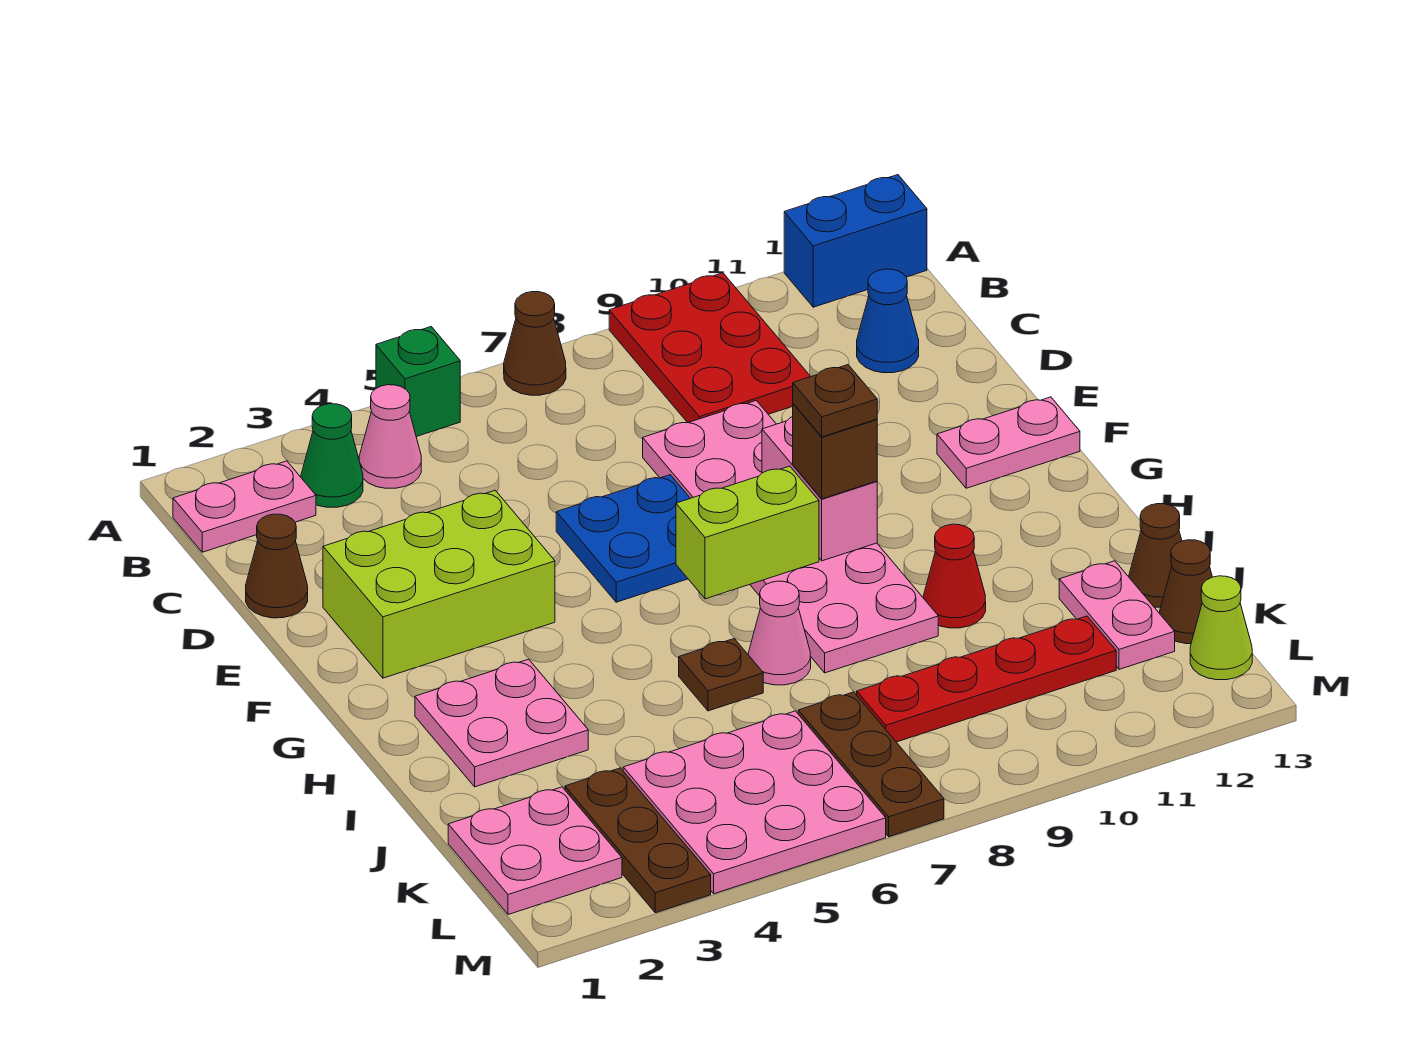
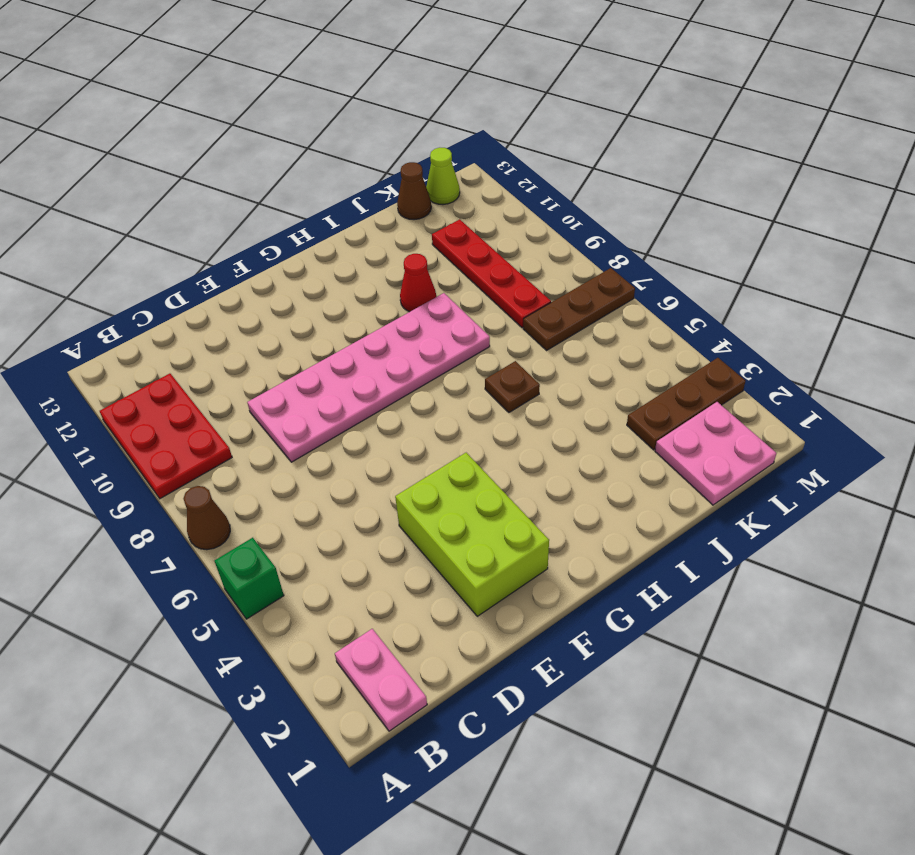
red plate A9:B11 level 1 -> red plate A9:C10 level 1
none -> blue brick A12:A13 level 1
none -> green cone B3 level 1
none -> pink cone B4 level 1
none -> blue cone C12 level 1

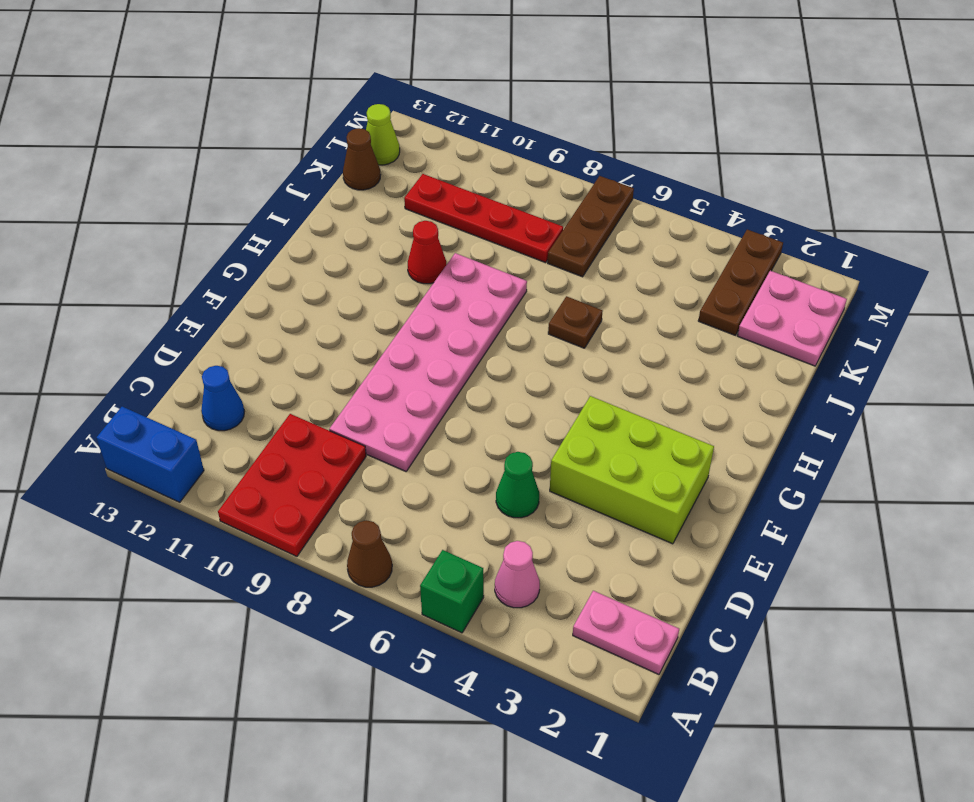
green cone D5 level 1 -> green cone B3 level 1
none -> brown cone D1 level 1
none -> blue plate E6:F7 level 1
none -> pink plate F12:F13 level 1
none -> pink plate H2:I3 level 1

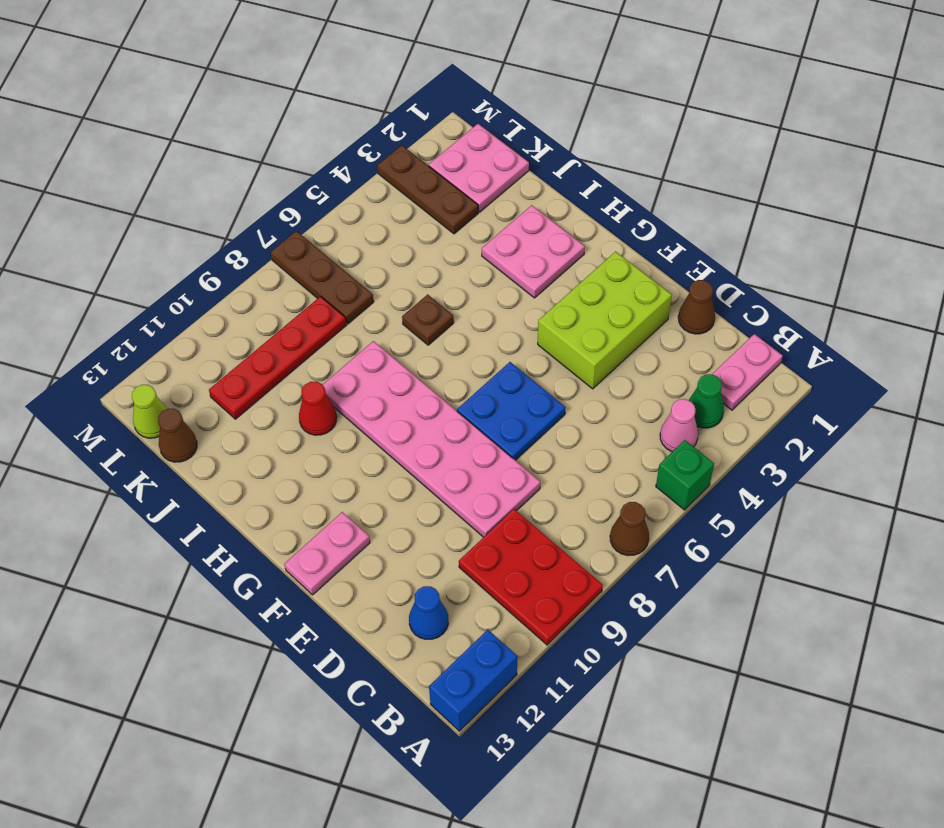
none -> pink cone I7 level 1
none -> pink plate J12:K12 level 1
none -> brown cone J13 level 1
none -> pink plate K4:M6 level 1

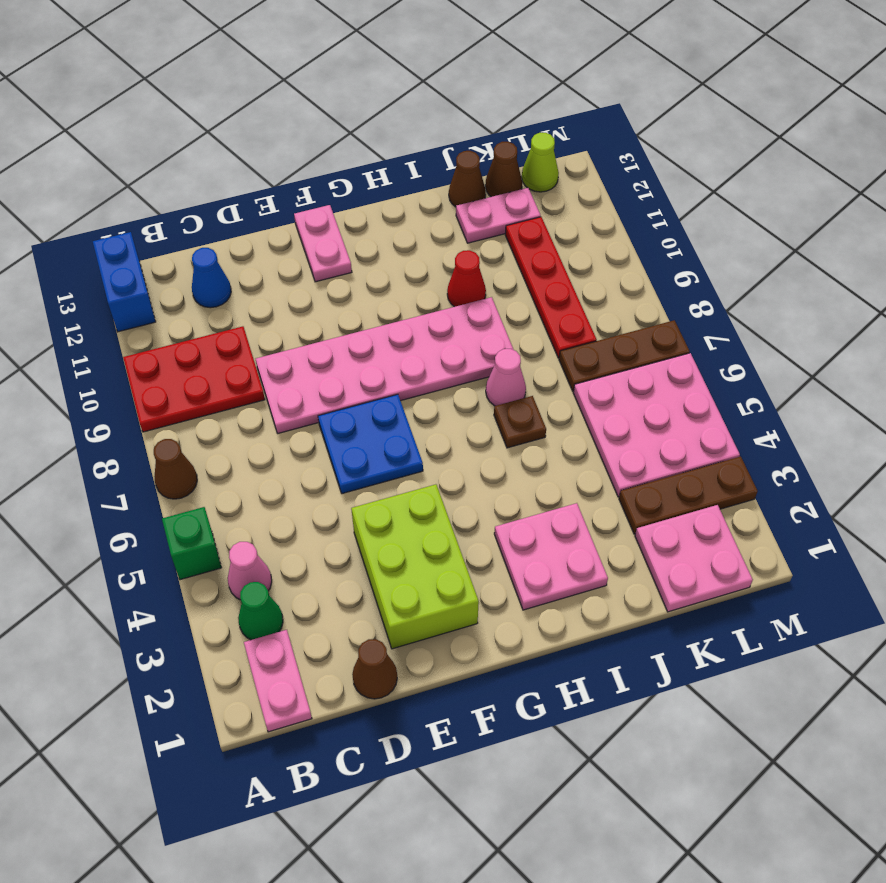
none -> pink brick F9:G9 level 2
none -> lime brick G7:G8 level 2
none -> brown brick G9 level 3
none -> brown plate G9 level 4

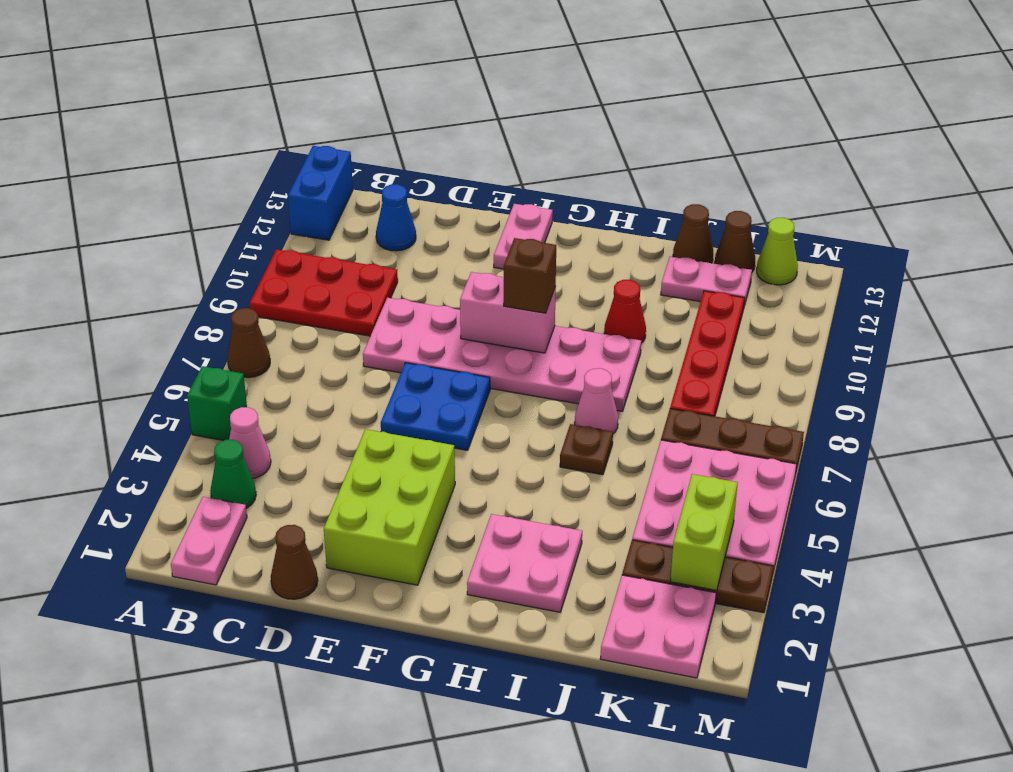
lime brick L3:L4 level 2 -> lime brick G7:G8 level 2
none -> brown plate G9 level 4

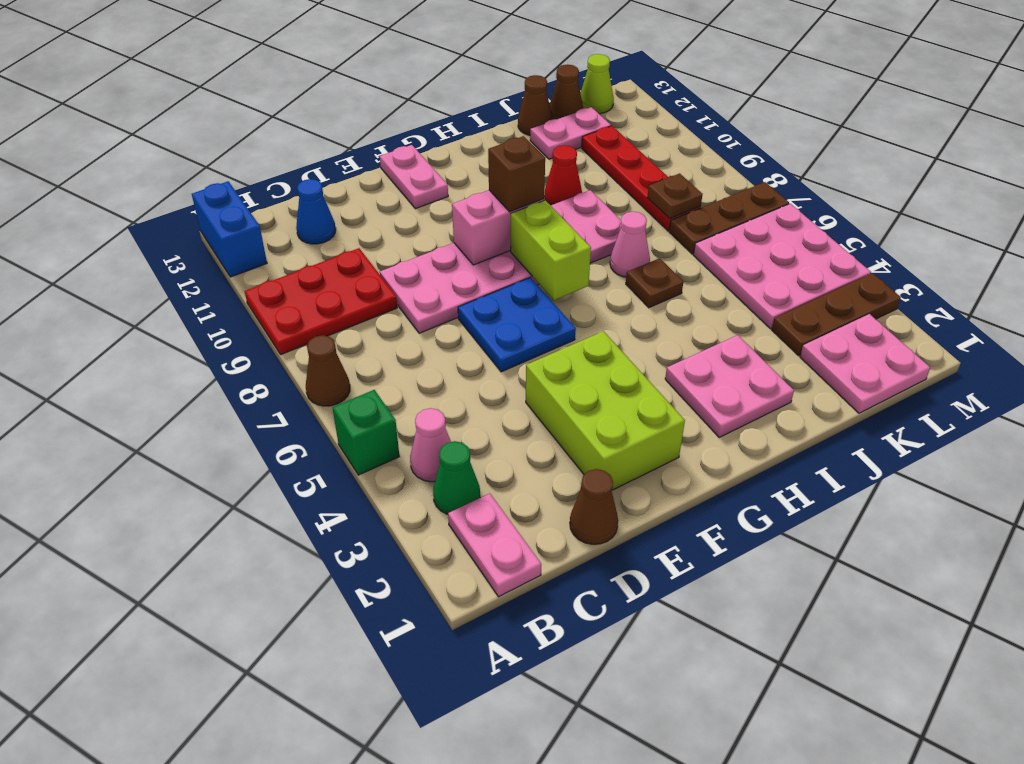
brown plate K8 level 2 -> brown plate G9 level 4

